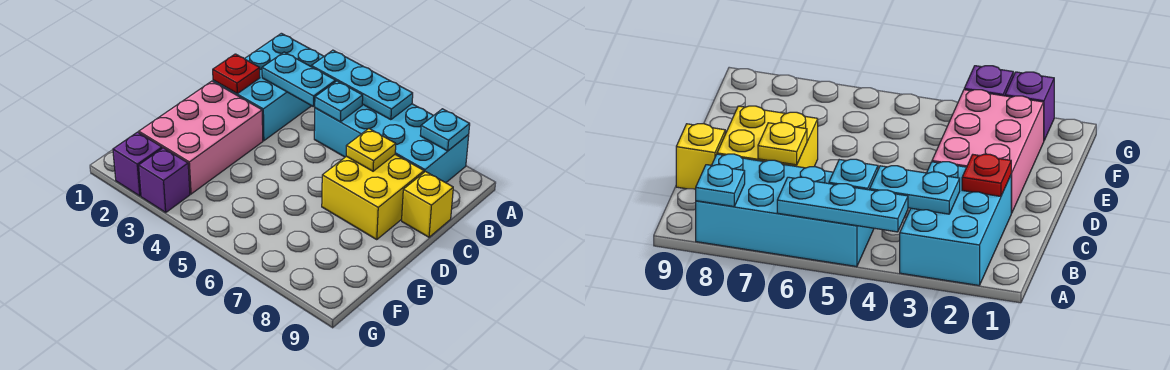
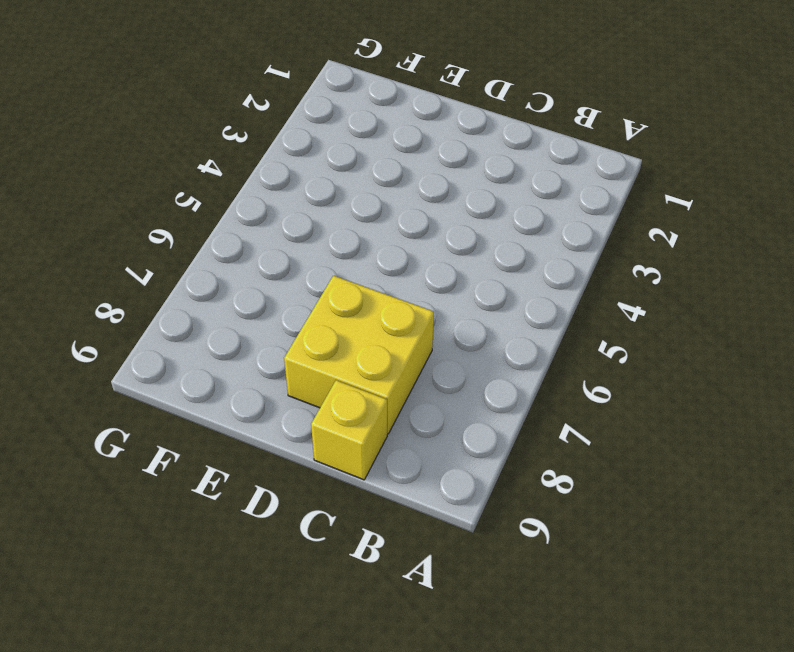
none -> cyan brick A2:C3 level 1
none -> cyan brick A5:B8 level 1
none -> pink brick D2:F3 level 1

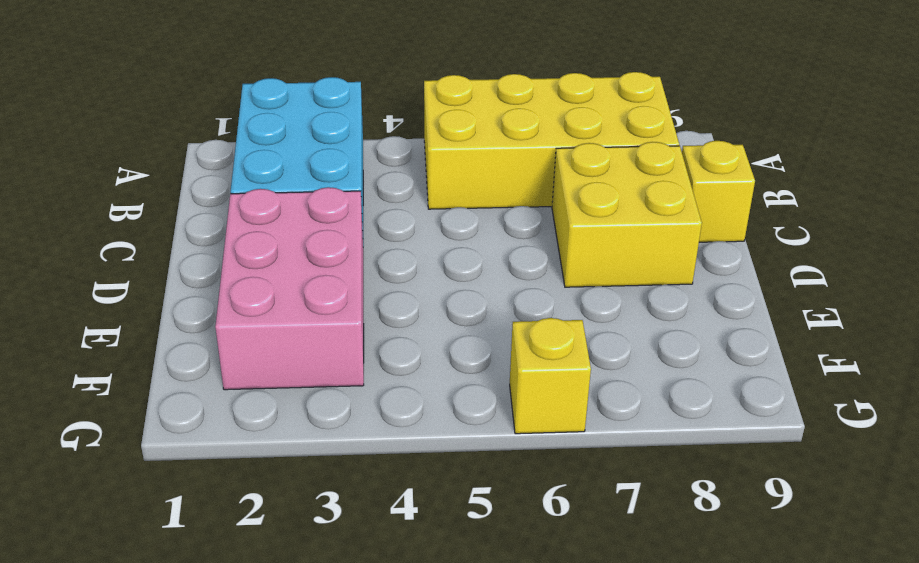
yellow brick A5:B8 level 1 -> cyan brick A5:B8 level 1
yellow brick G6 level 1 -> none
none -> purple brick G2 level 1
none -> purple brick G3 level 1
none -> cyan plate A4:A6 level 2

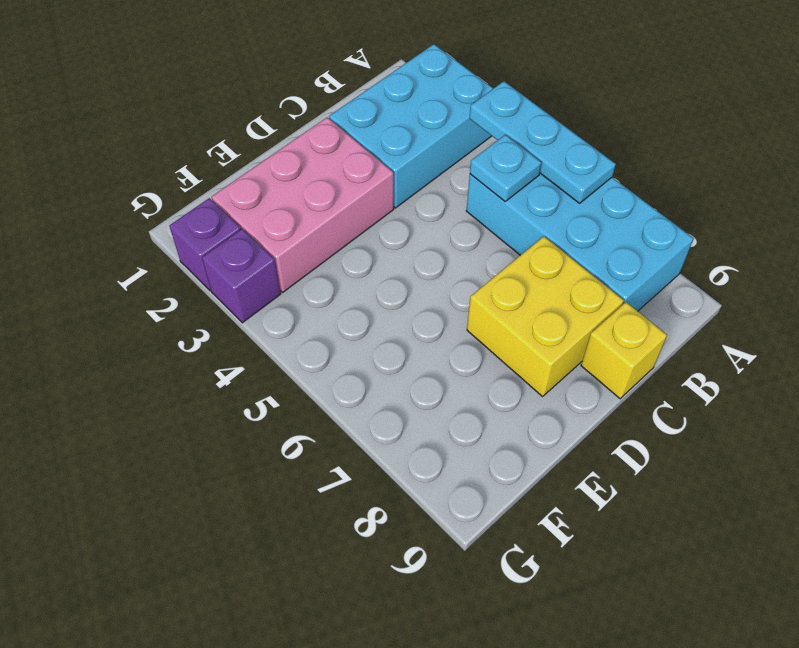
none -> cyan plate A8 level 2
none -> cyan plate B3:B4 level 2
none -> red plate C2 level 2

